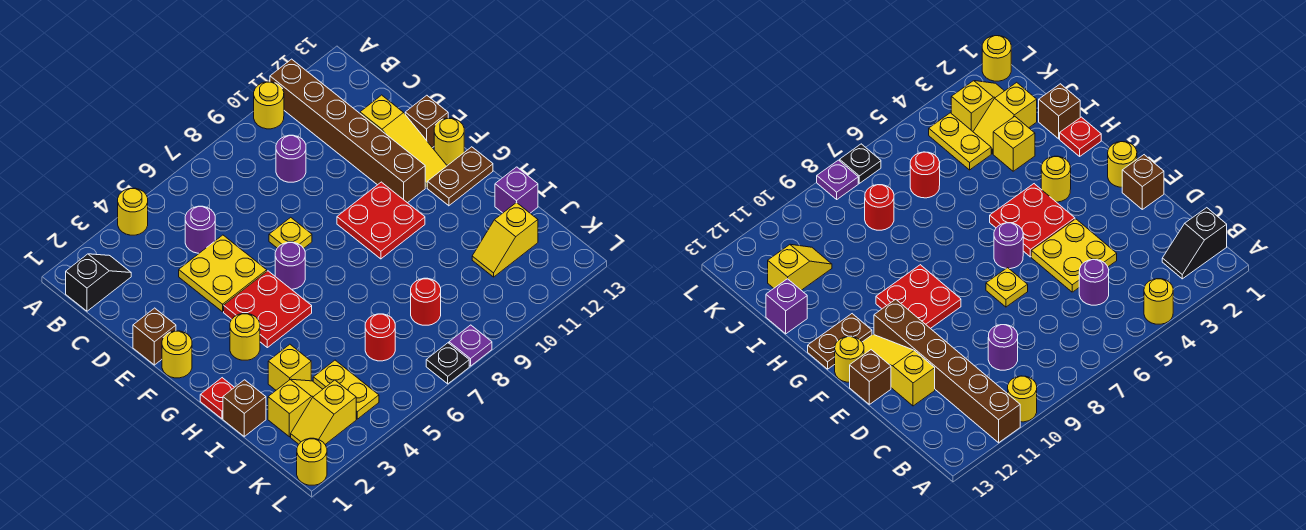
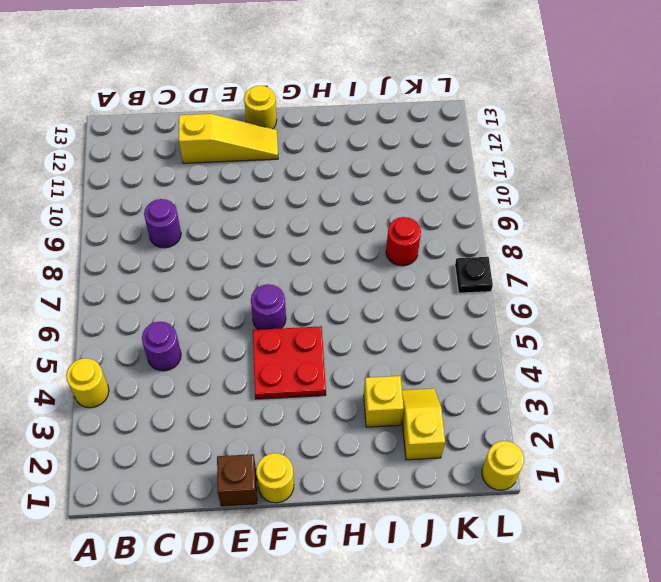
none -> yellow round brick A10 level 1
none -> brown brick A11:F11 level 1
none -> black slope B1:B2 level 1 top 1
none -> yellow plate D4:E5 level 1

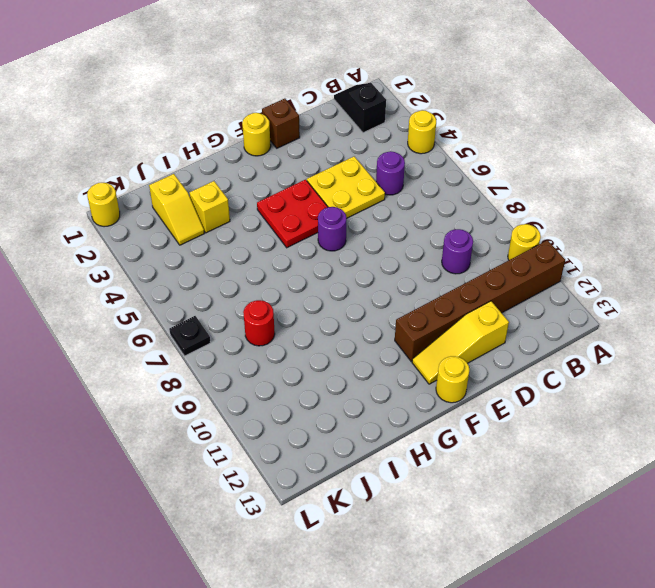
black slope B1:B2 level 1 top 2 -> black slope B1:B2 level 1 top 1
none -> yellow plate E7 level 1
none -> brown brick E13 level 1
none -> red plate F9:G10 level 1
none -> yellow round brick G3 level 1

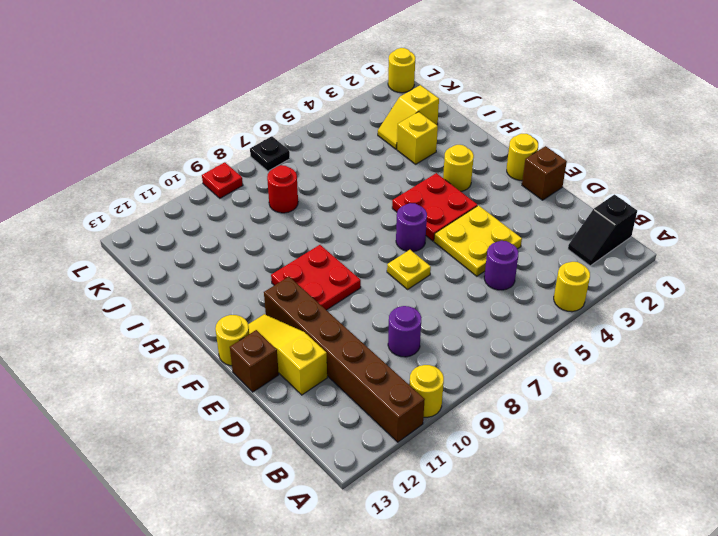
red plate L9 level 1 -> red plate H1 level 1
none -> brown plate G12:G13 level 1
none -> brown brick I1 level 1
none -> purple brick I13 level 1
none -> yellow plate J4:K4 level 1

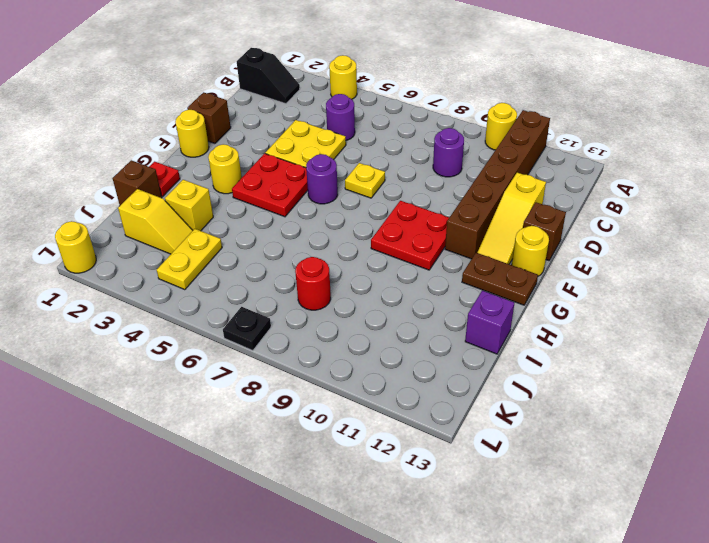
none -> red round brick J6 level 1
none -> yellow slope J11:J12 level 1 top 12
none -> yellow slope K2:K3 level 1 top 3
none -> purple plate L8 level 1

